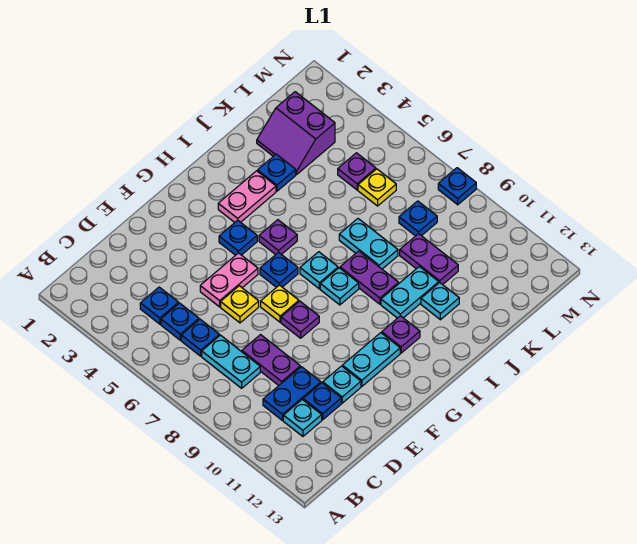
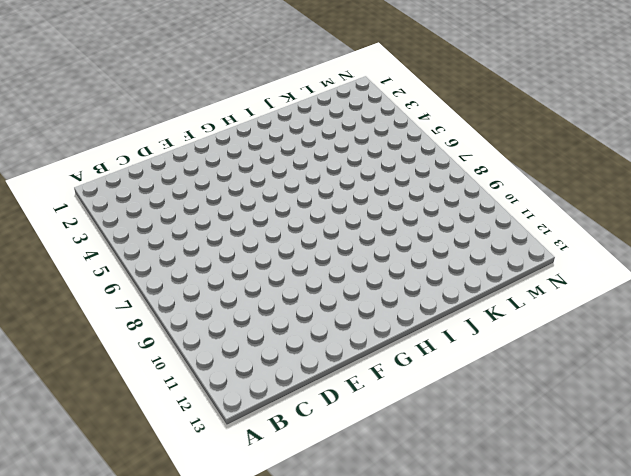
none -> blue plate C4 level 1
none -> blue plate C5 level 1
none -> blue plate C6 level 1
none -> cyan plate C7:C8 level 1

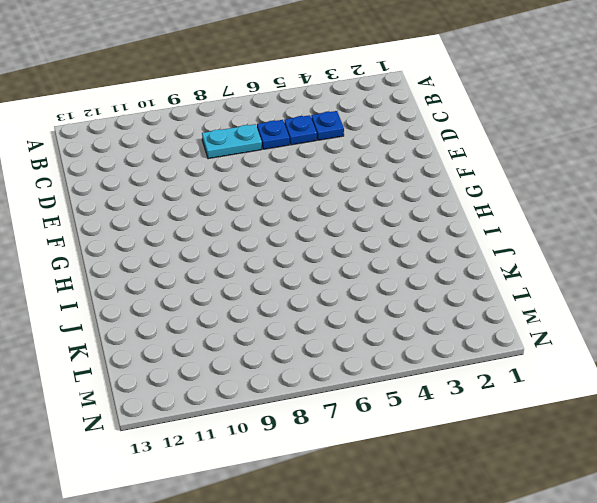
none -> blue plate C10:D10 level 1
none -> cyan plate C11 level 1
none -> purple plate D8:D9 level 1
none -> blue plate D11 level 1

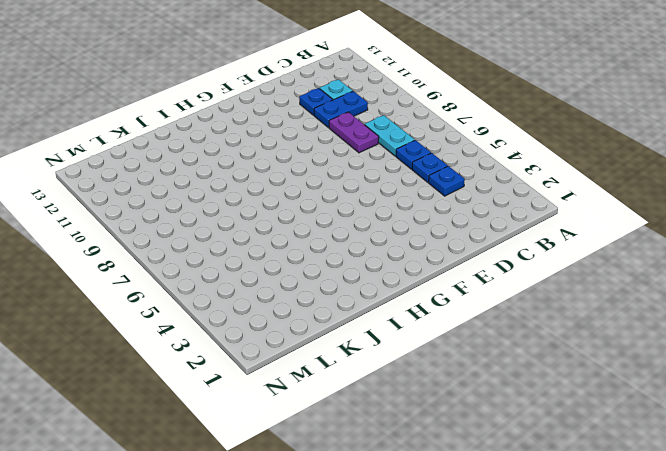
none -> pink plate E5:F5 level 1
none -> yellow plate E6 level 1
none -> cyan plate E11 level 1
none -> yellow plate F7 level 1

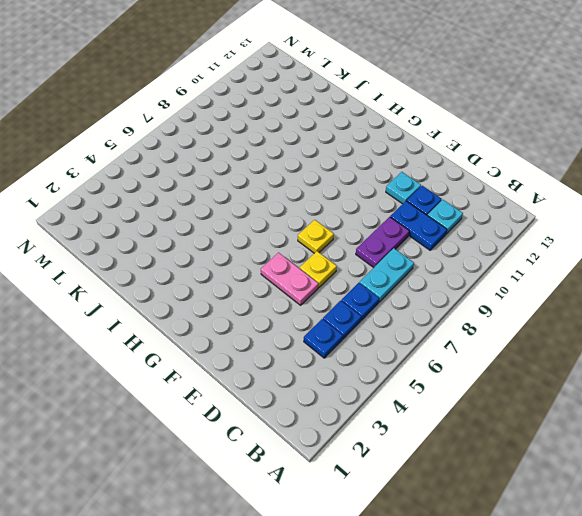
none -> purple plate F8 level 1
none -> cyan plate F11:G11 level 1
none -> blue plate G4 level 1
none -> blue plate G6 level 1

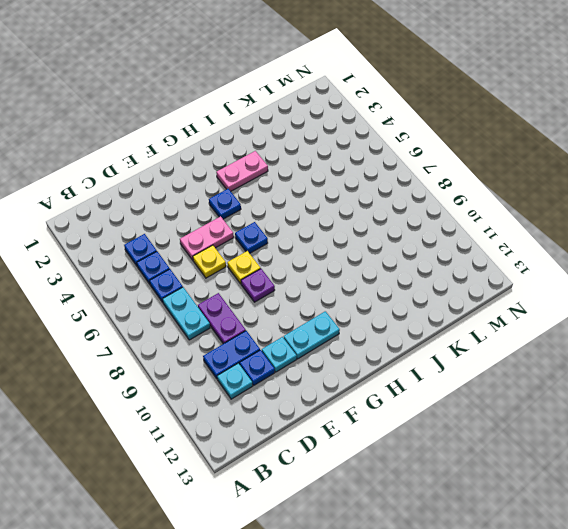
none -> purple plate H5 level 1
none -> cyan plate H7 level 1
none -> cyan plate H8 level 1
none -> purple plate H11 level 1

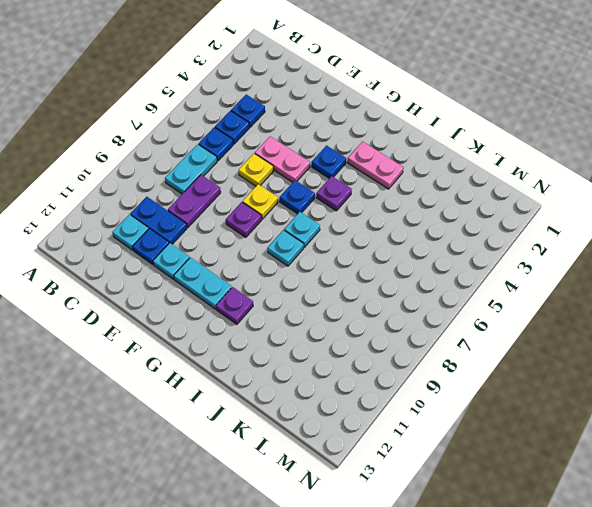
none -> purple plate I8:I9 level 1
none -> cyan plate I10:J10 level 1
none -> blue plate J3 level 1
none -> cyan plate J7:J8 level 1

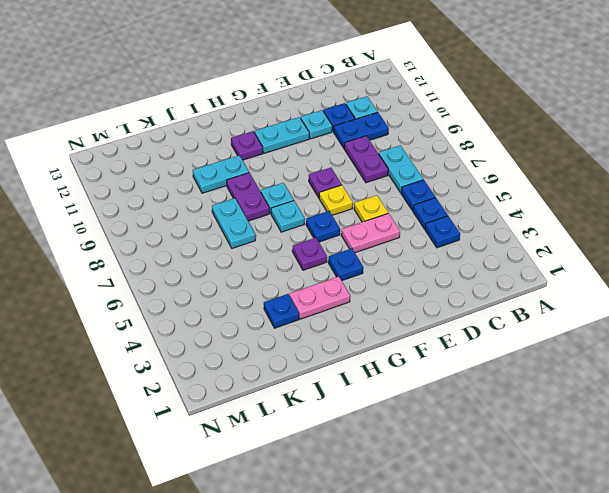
none -> cyan plate J11 level 1
none -> purple slope K2:L3 level 1 top L
none -> purple plate K9:K10 level 1
none -> purple plate L5 level 1

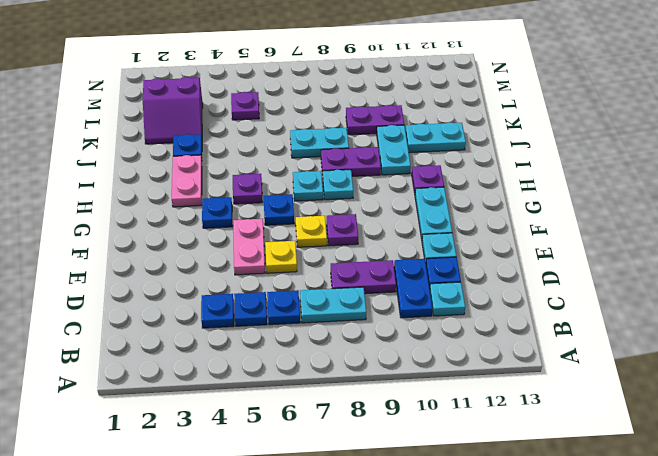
cyan plate J11:J12 level 1 -> cyan plate J11 level 1
none -> yellow plate L6 level 1
none -> blue plate L8 level 1
none -> blue plate N8 level 1

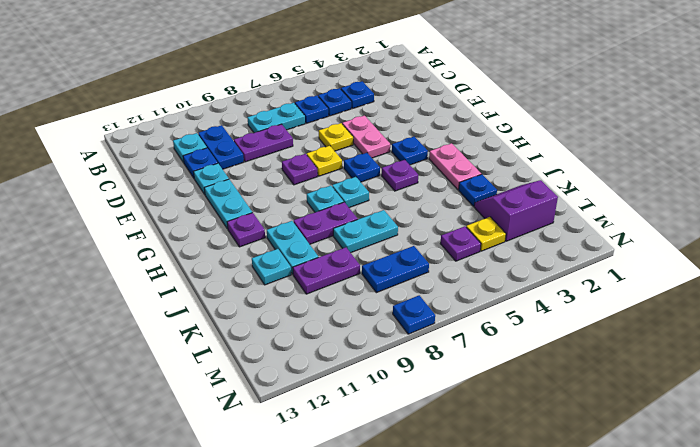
yellow plate L4 level 1 -> yellow plate L6 level 1
blue plate L7:L8 level 1 -> blue plate L8 level 1

